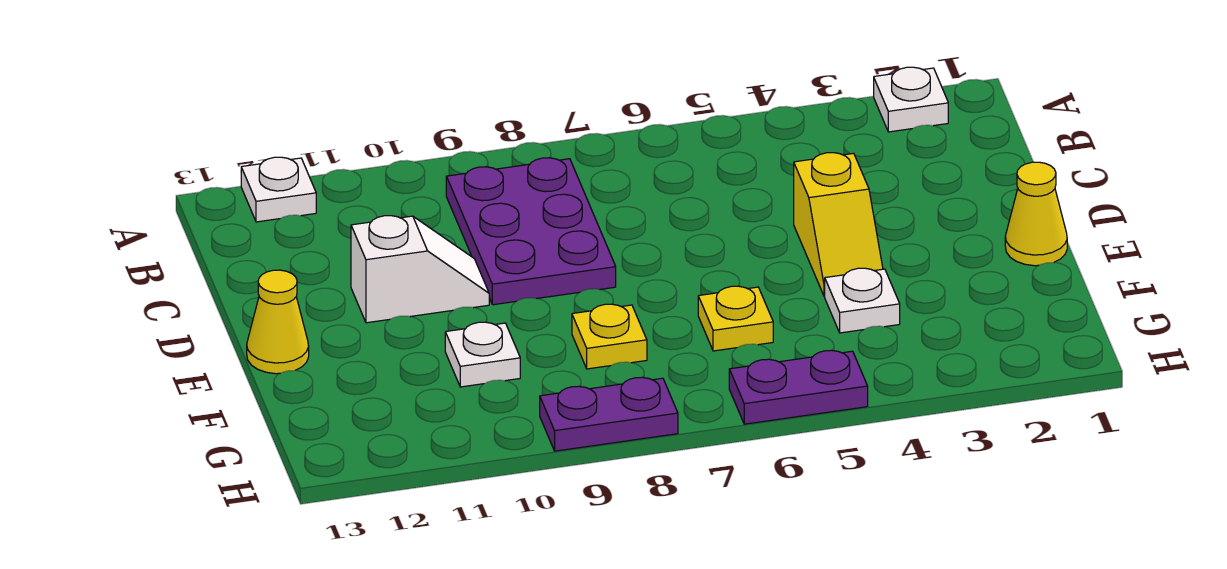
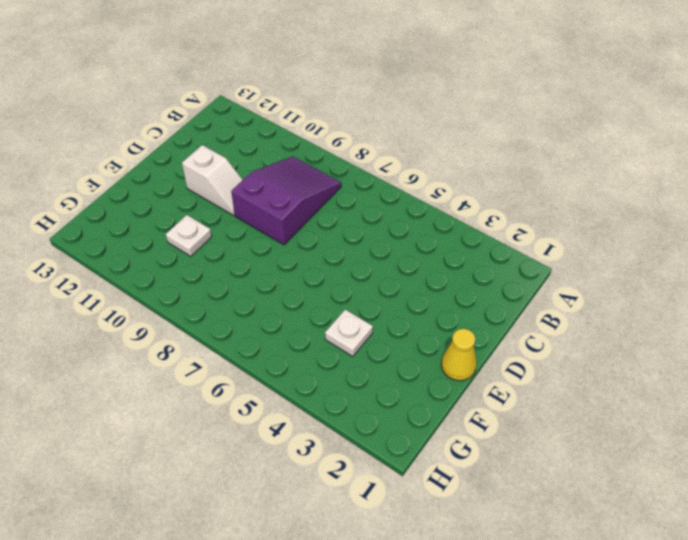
purple slope B8:D9 level 1 top D -> purple plate B8:D9 level 1
none -> white plate A2 level 1
none -> white plate A12 level 1
none -> yellow slope D4:E4 level 1 top D

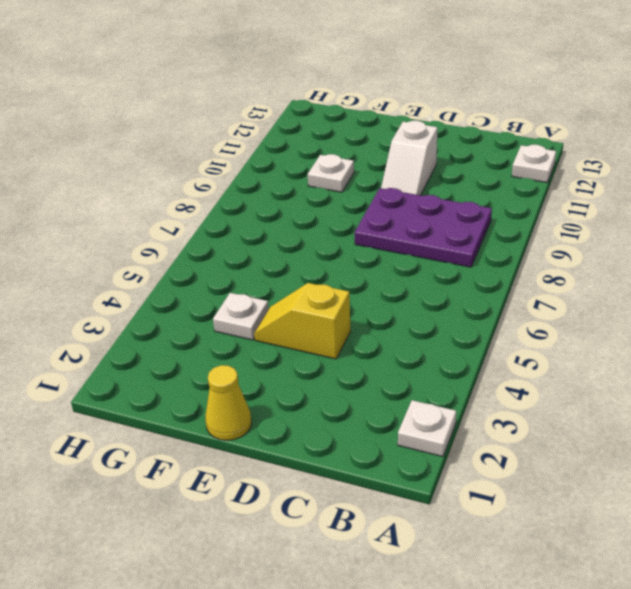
none -> yellow cone E13 level 1
none -> yellow plate F6 level 1
none -> yellow plate F8 level 1

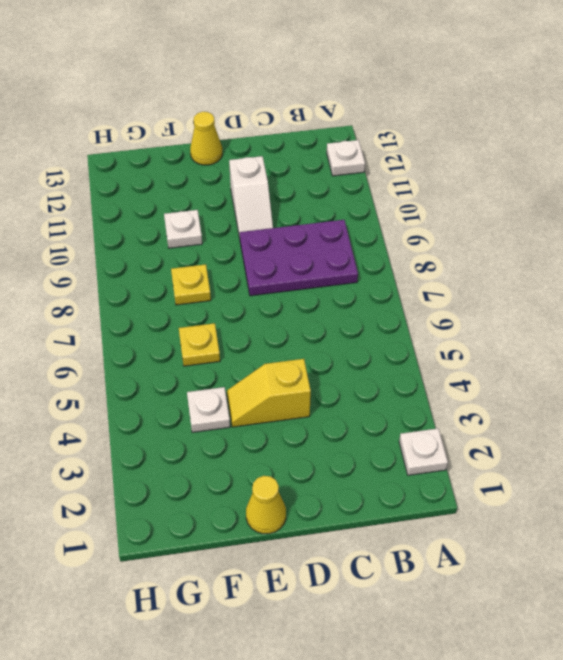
none -> purple plate H5:H6 level 1
none -> purple plate H8:H9 level 1

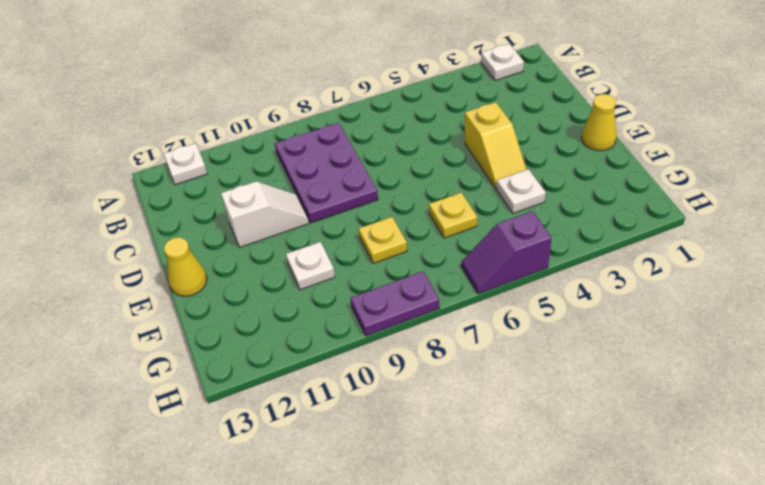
purple slope H5:H6 level 1 top 5 -> purple plate H5:H6 level 1

